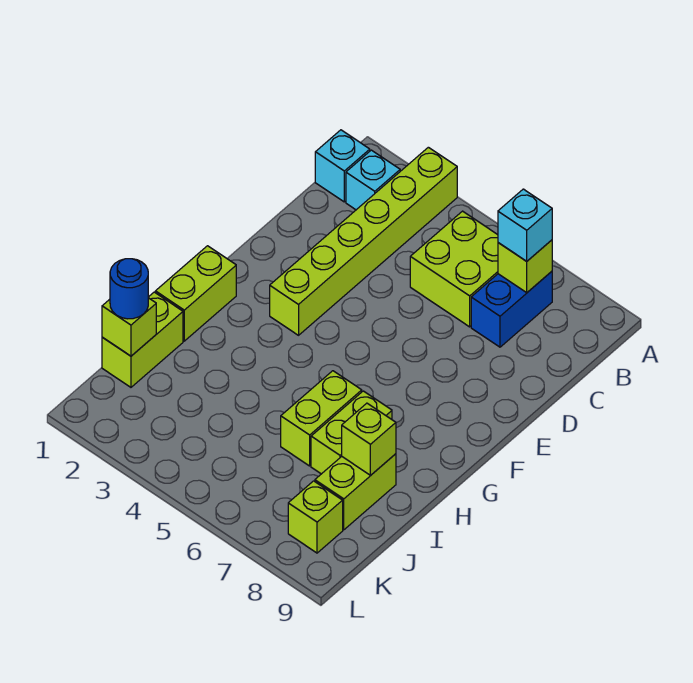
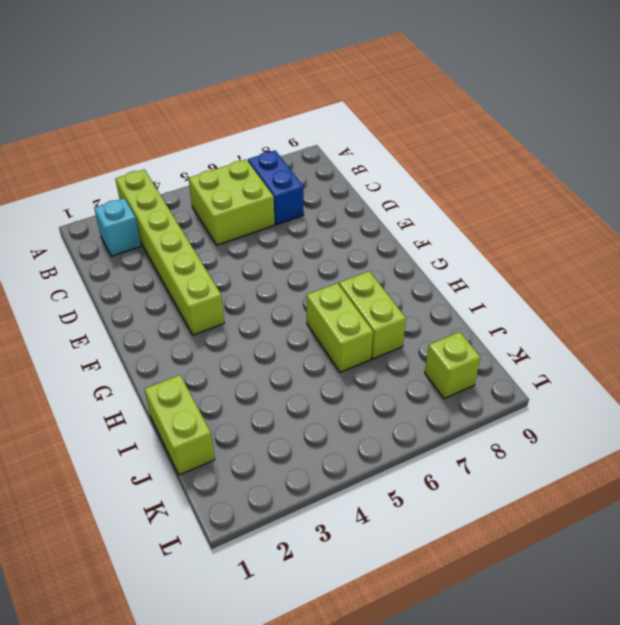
none -> cyan brick B1 level 1
none -> lime brick G1:H1 level 1
none -> lime brick I8:J8 level 1

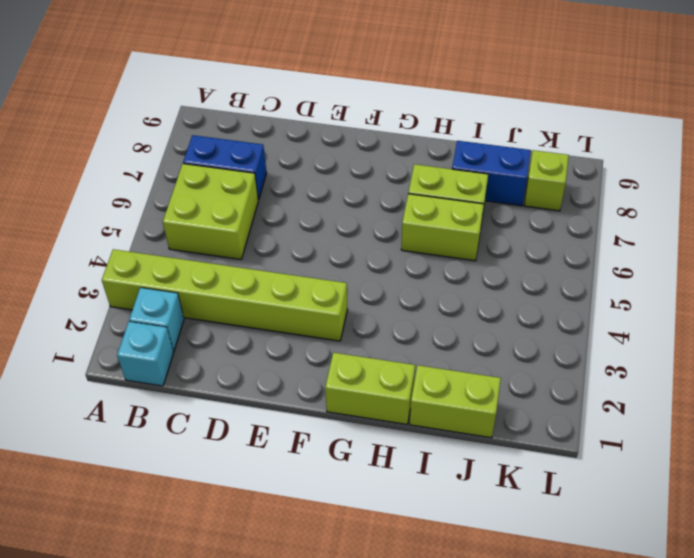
blue brick I8:J8 level 1 -> lime brick I8:J8 level 1
none -> lime brick B7 level 2
none -> lime brick I8 level 2
none -> lime brick J1 level 2

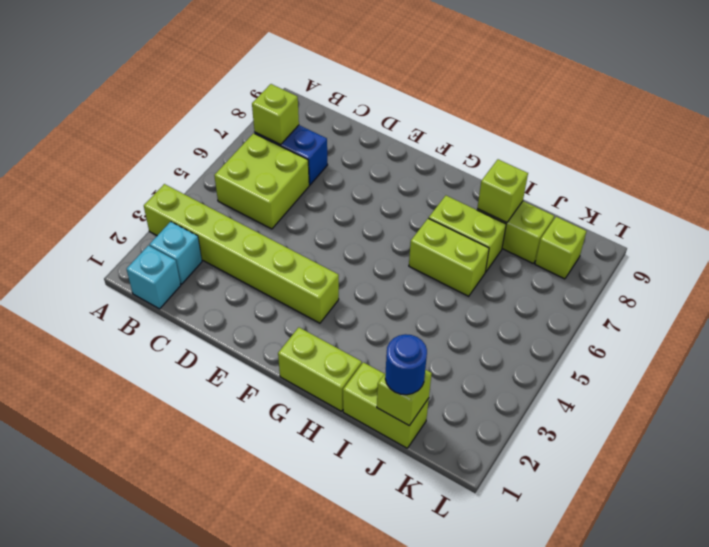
none -> cyan brick B7 level 3

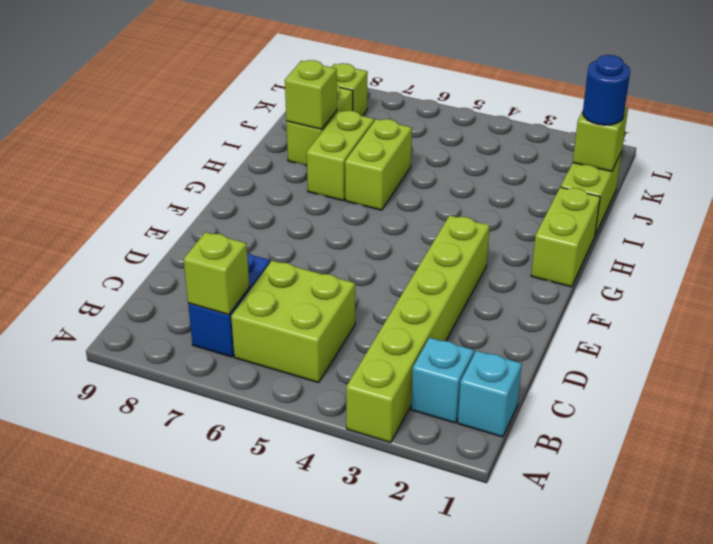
none -> cyan brick B7 level 3

